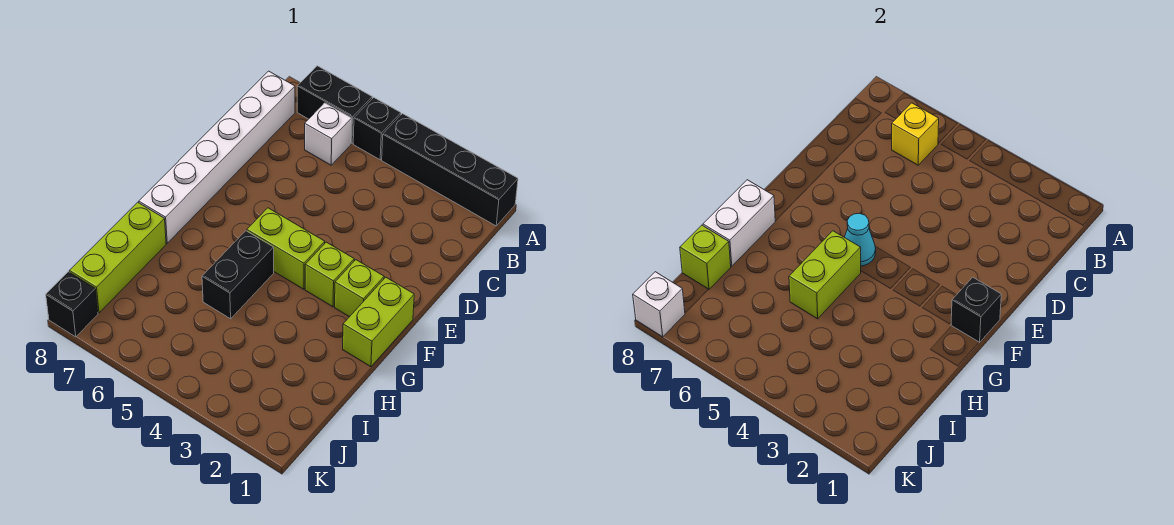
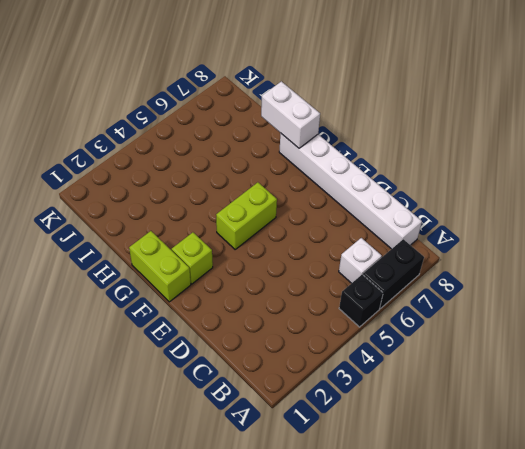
none -> black brick A1:A4 level 1
none -> lime brick F3 level 1
none -> black brick G5:H5 level 1

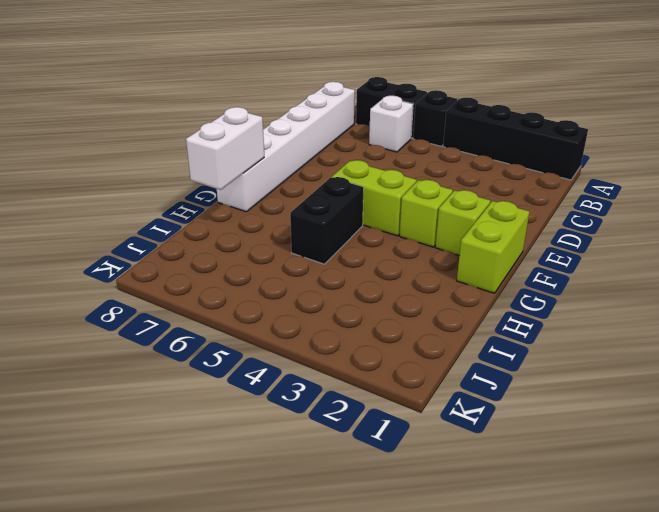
none -> lime brick H8:J8 level 1
none -> black brick K8 level 1
none -> yellow brick B6 level 2

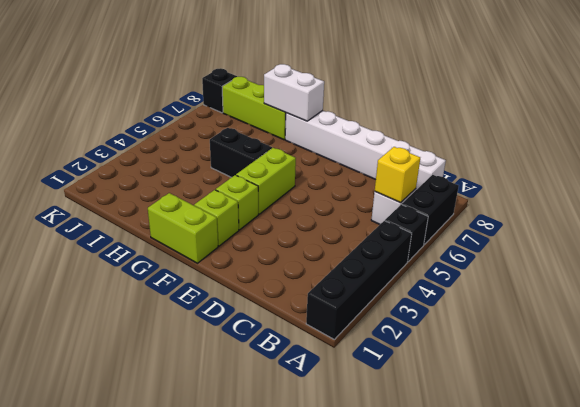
none -> black brick F1 level 2
none -> cyan cone F5 level 2
none -> lime brick G5:H5 level 2

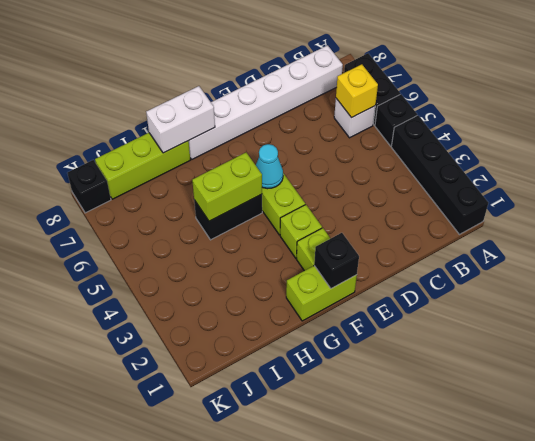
none -> lime brick I8 level 2
none -> white brick K8 level 2

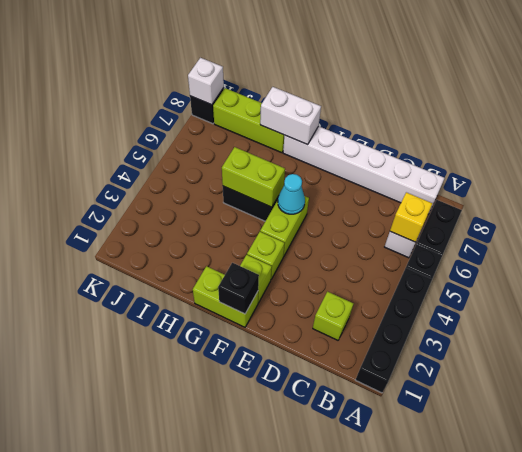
lime brick C2 level 1 -> lime brick I8 level 2

